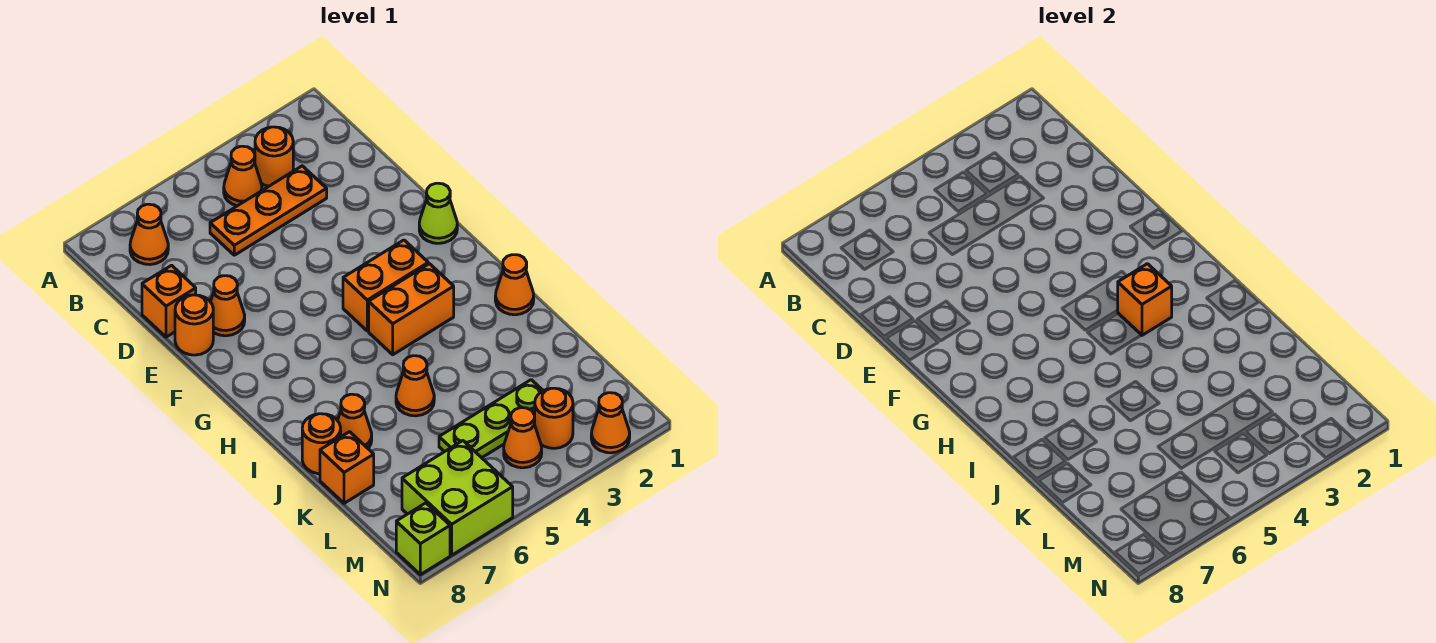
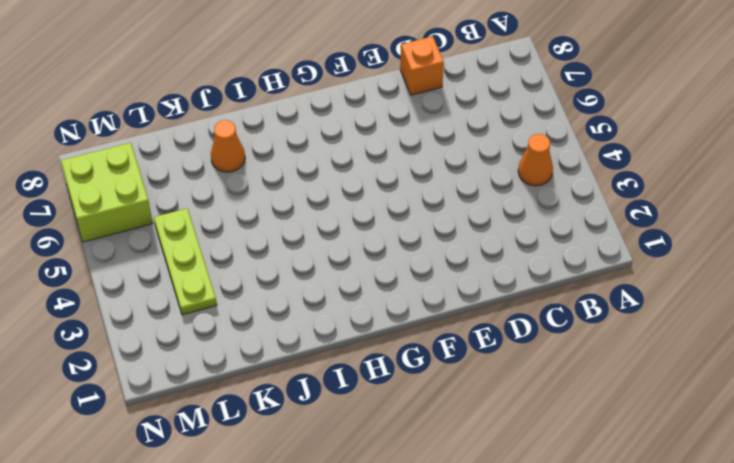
none -> orange round brick B3 level 1
none -> orange cone B7 level 1
none -> orange plate C3:C5 level 1

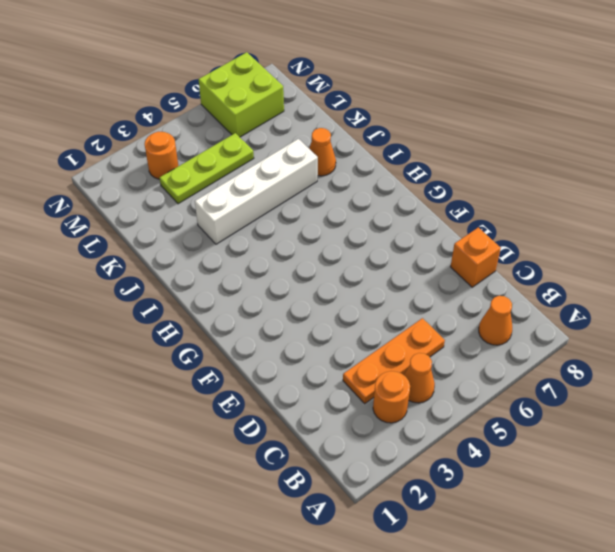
white brick J3:J6 level 1 -> orange cone J5 level 1
none -> orange cone E7 level 1
none -> orange round brick E8 level 1
none -> lime cone F1 level 1

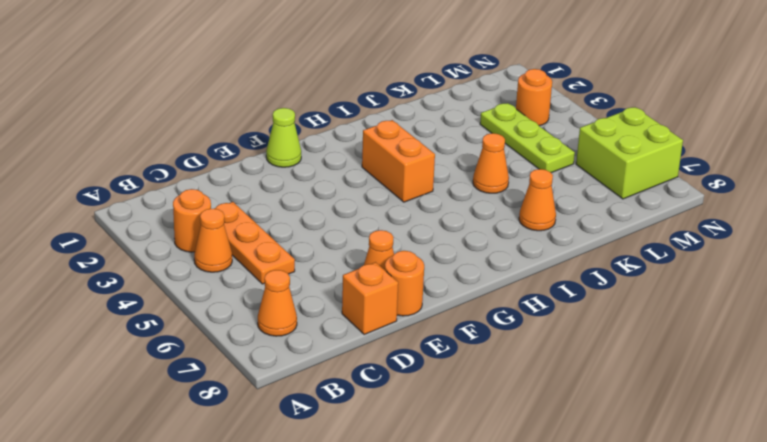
none -> orange brick G3:G4 level 1
none -> orange cone I1 level 1
none -> orange round brick J8 level 1

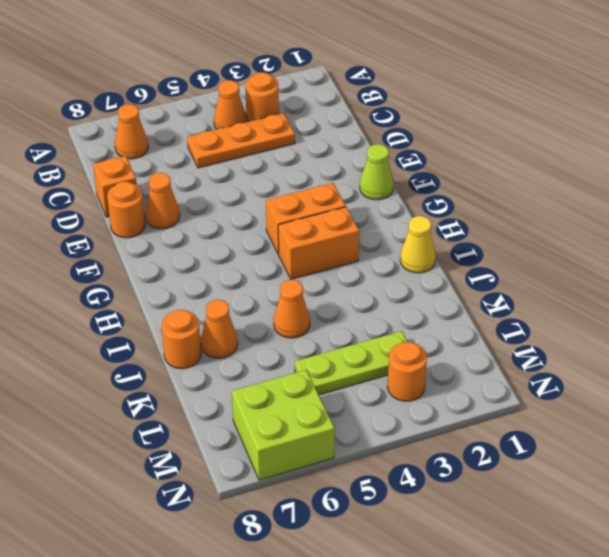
yellow cone I1 level 1 -> orange cone I1 level 1
none -> orange brick K8 level 1
none -> orange cone M4 level 1
none -> orange cone N2 level 1

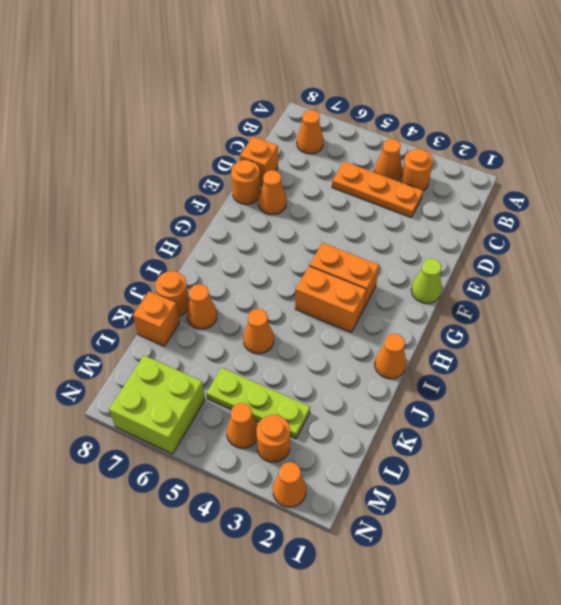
none -> lime brick N8 level 1
none -> orange brick H3 level 2

